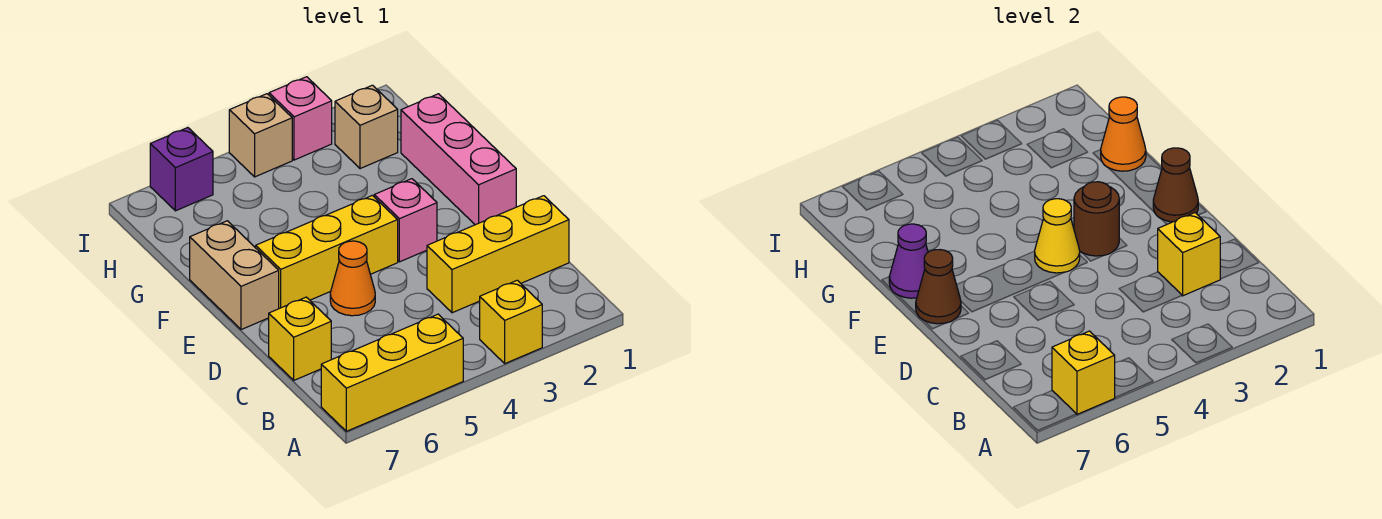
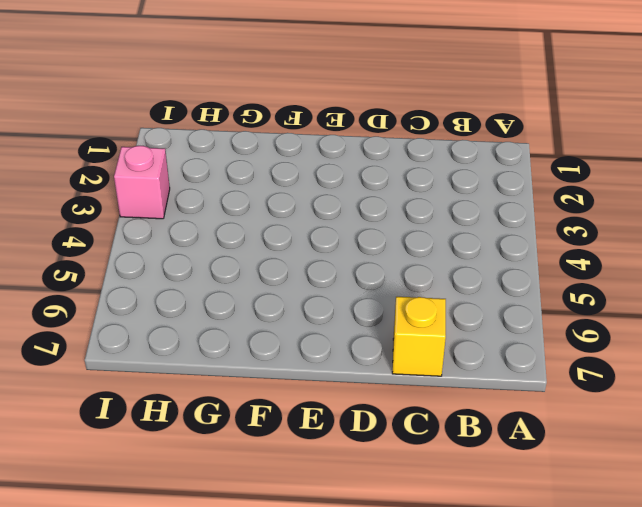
none -> yellow brick A3 level 1
none -> yellow brick A5:A7 level 1
none -> yellow brick C1:C3 level 1

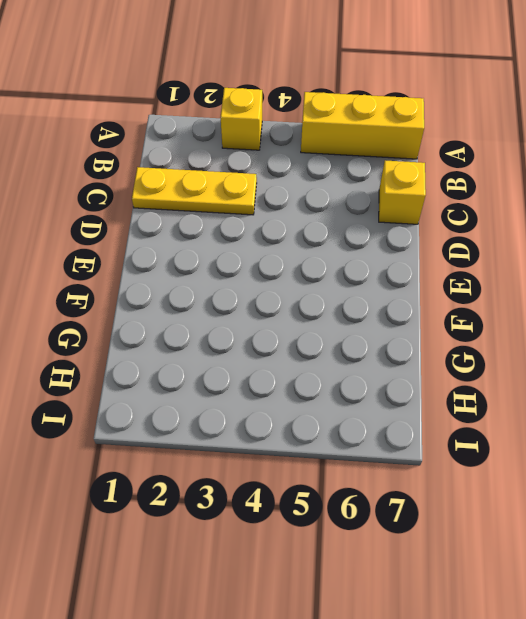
yellow plate C1:C3 level 1 -> yellow brick C1:C3 level 1
none -> orange cone D5 level 1
none -> pink brick E1:G1 level 1
none -> pink brick E3 level 1

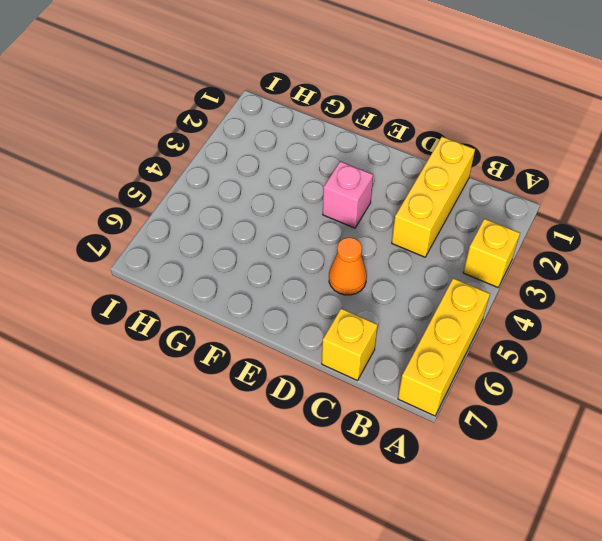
none -> pink brick E1:G1 level 1
none -> yellow brick E4:E6 level 1
none -> tan brick E7:F7 level 1

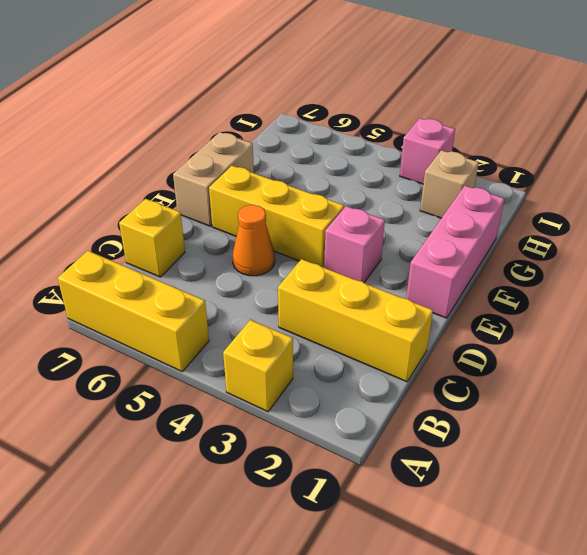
none -> tan brick I4 level 1
none -> purple brick I6 level 1
none -> yellow brick A6 level 2

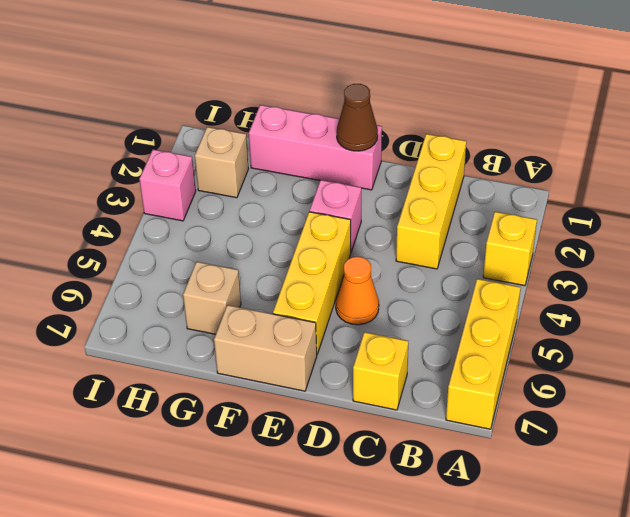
tan brick G6 level 1 -> tan brick I4 level 1
none -> purple brick I6 level 1
none -> yellow brick A6 level 2
none -> yellow brick C2 level 2

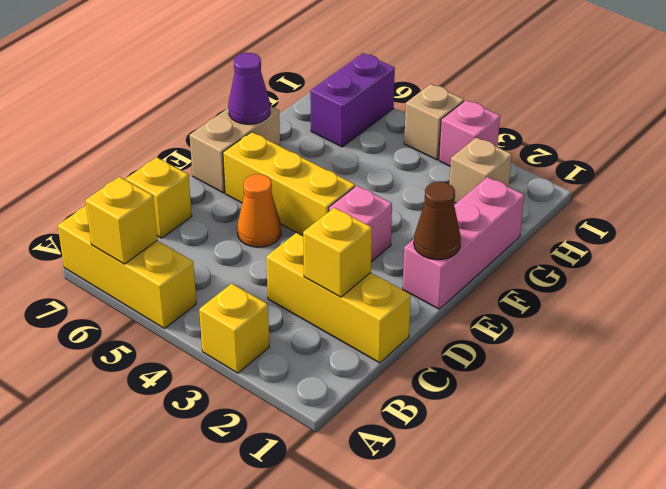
purple brick H6:I6 level 1 -> purple brick I6 level 1
none -> brown round brick E3 level 2
none -> yellow cone E4 level 2
none -> brown cone E7 level 2

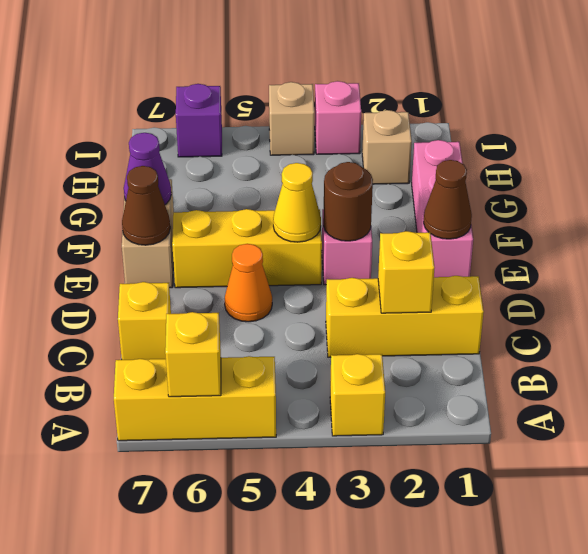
none -> orange cone G1 level 2

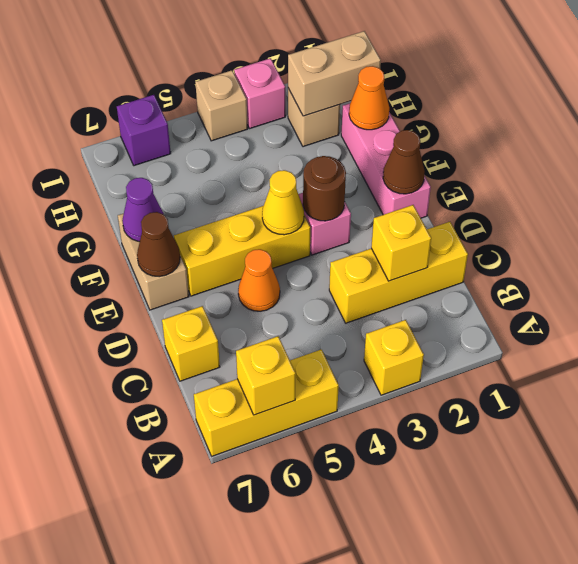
tan brick H1:H2 level 2 -> none

